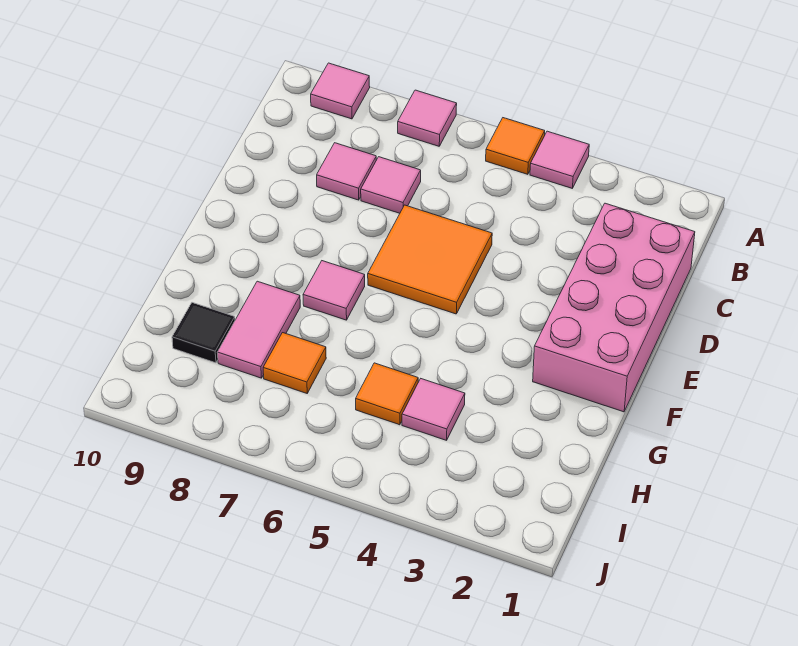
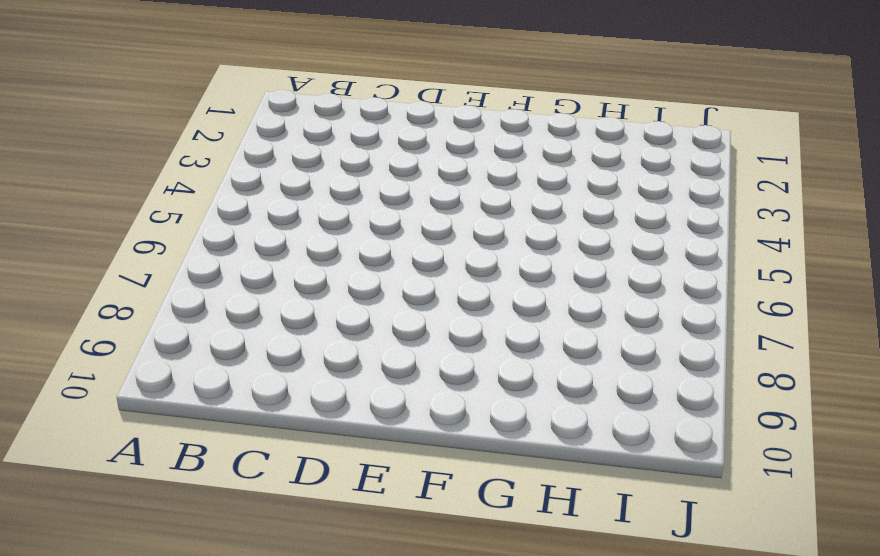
none -> pink tile A4 level 1
none -> orange tile A5 level 1
none -> pink tile A7 level 1

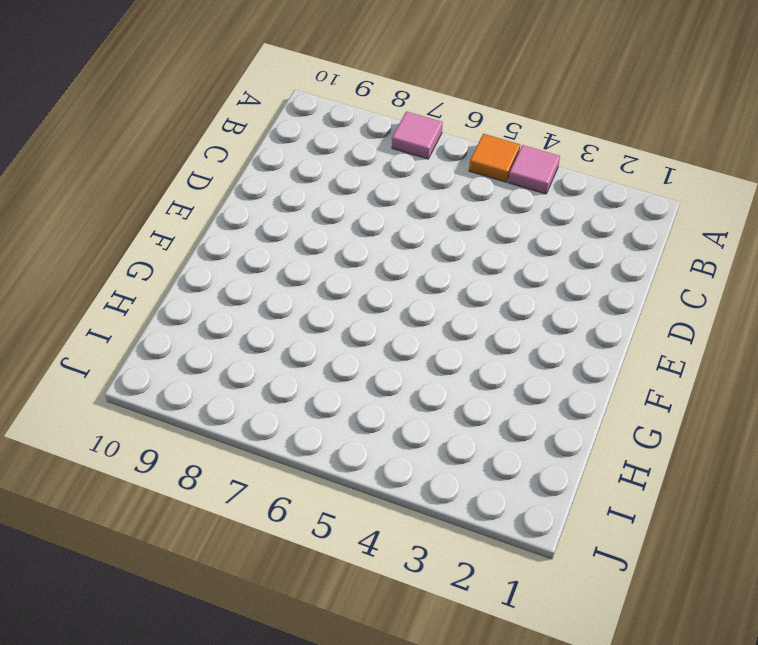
none -> pink tile A9 level 1
none -> pink brick C1:F2 level 1
none -> pink tile C7 level 1

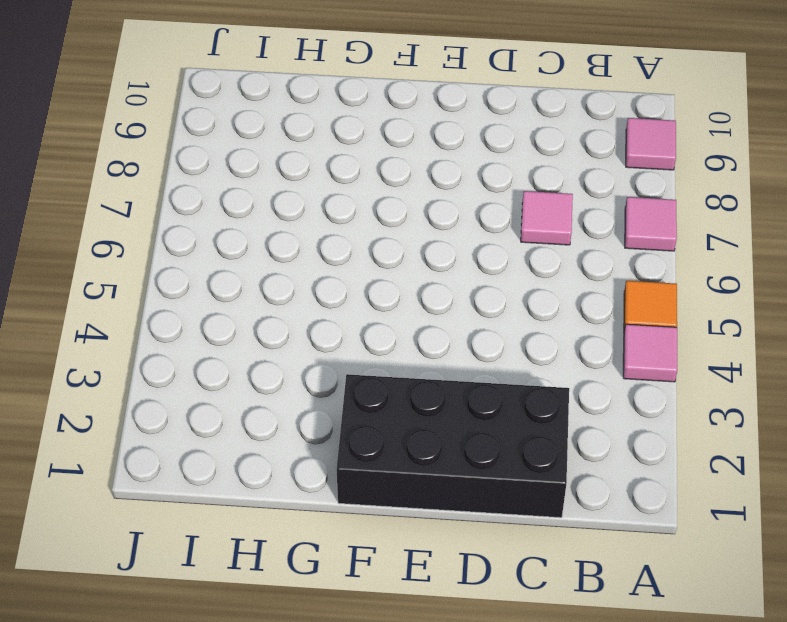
black brick C1:F2 level 1 -> pink brick C1:F2 level 1
none -> pink tile C8 level 1
none -> orange tile D5:E6 level 1
none -> pink tile F7 level 1

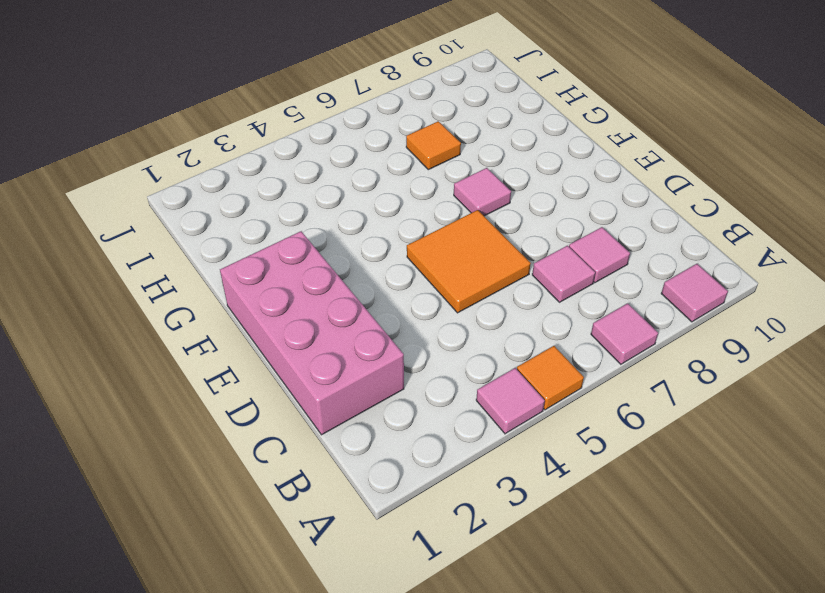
none -> pink tile G8:H8 level 1
none -> pink tile H4 level 1
none -> orange tile H5 level 1

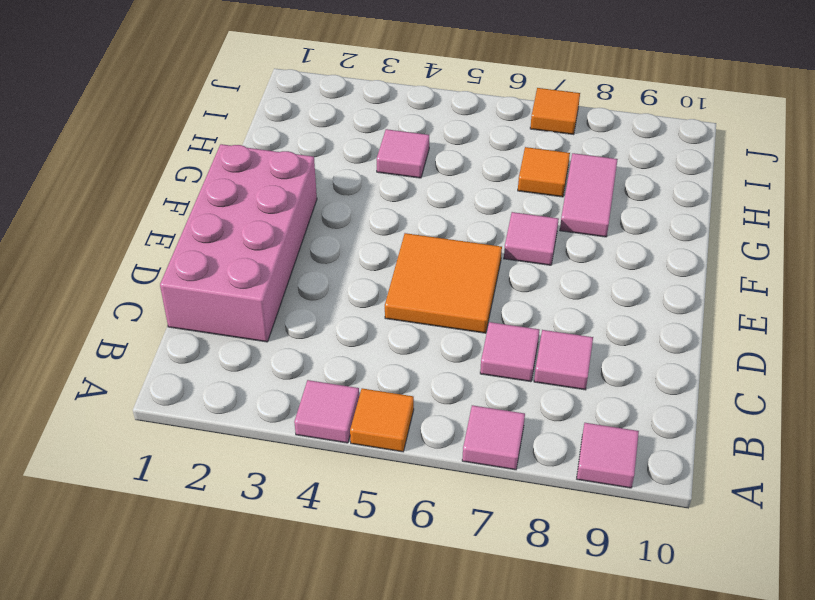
orange tile J7 level 1 -> orange tile H5 level 1
none -> black tile H9 level 1

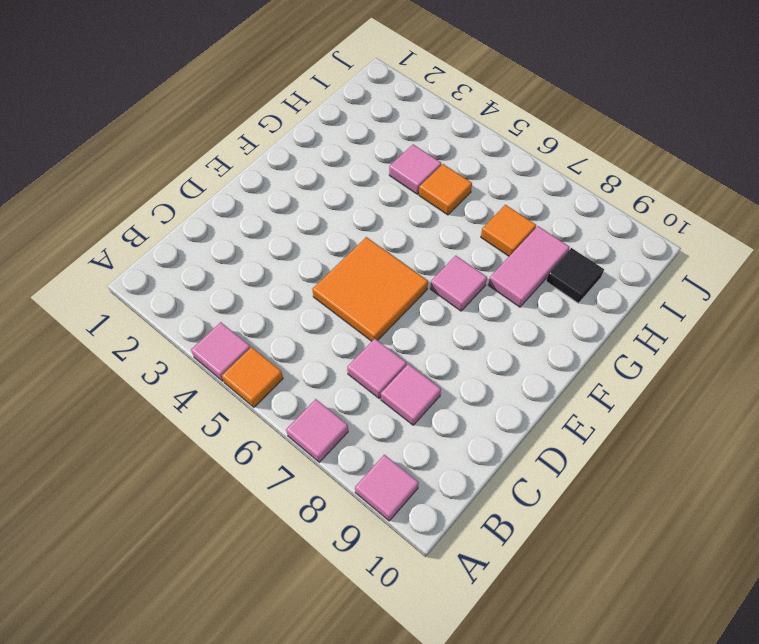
none -> pink brick C1:F2 level 1

